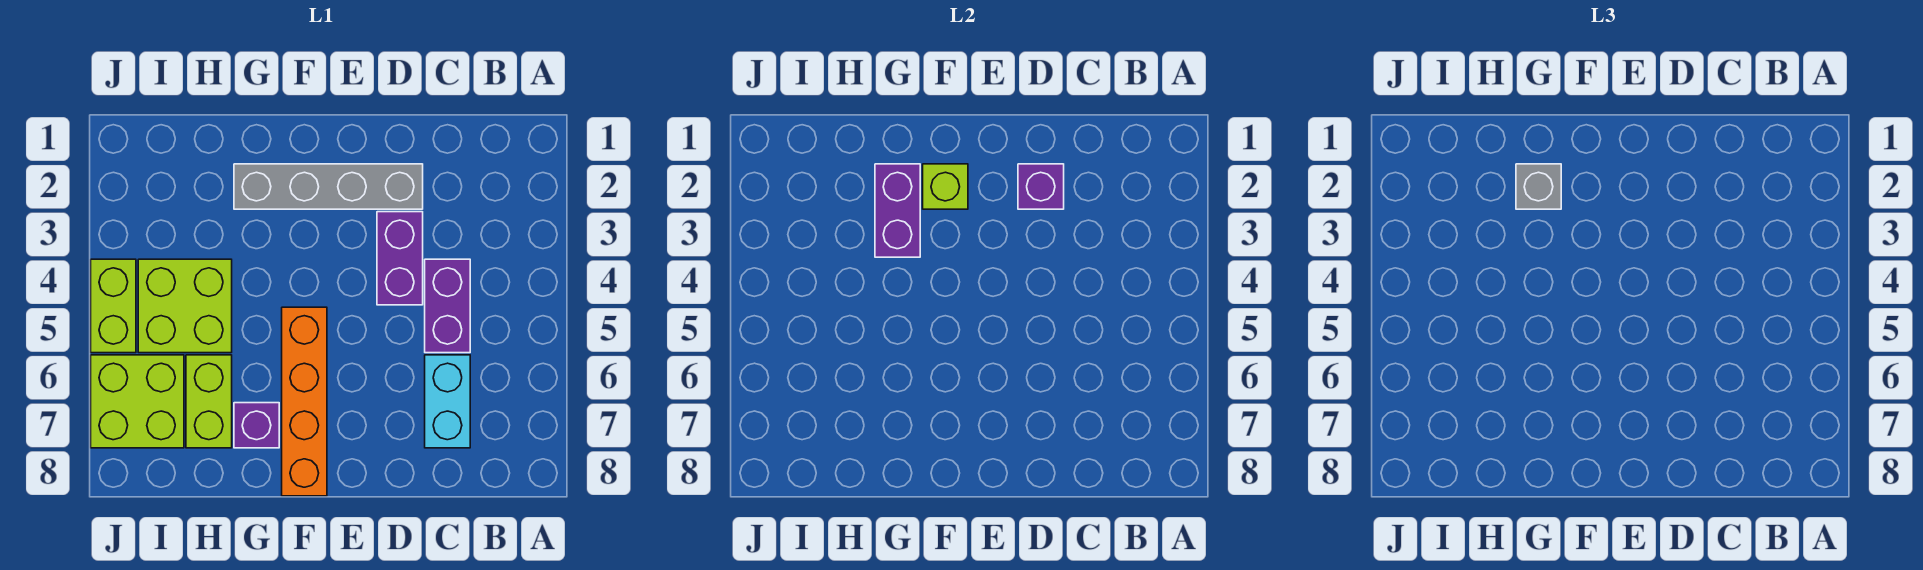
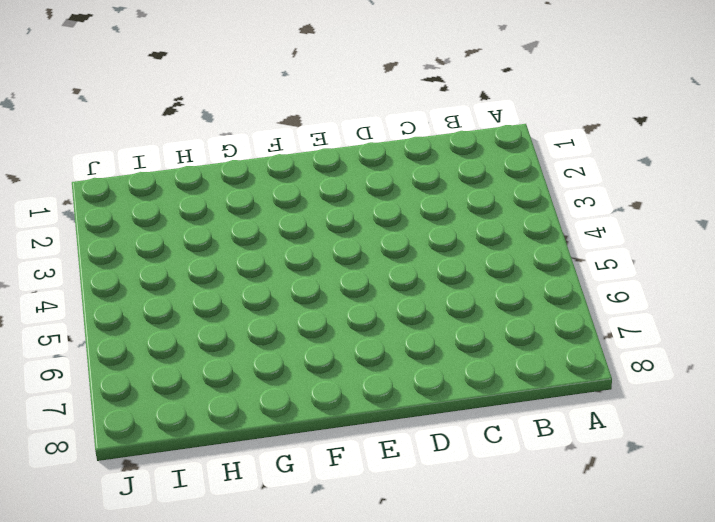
none -> purple brick C4:C5 level 1
none -> cyan brick C6:C7 level 1
none -> grey brick D2:G2 level 1

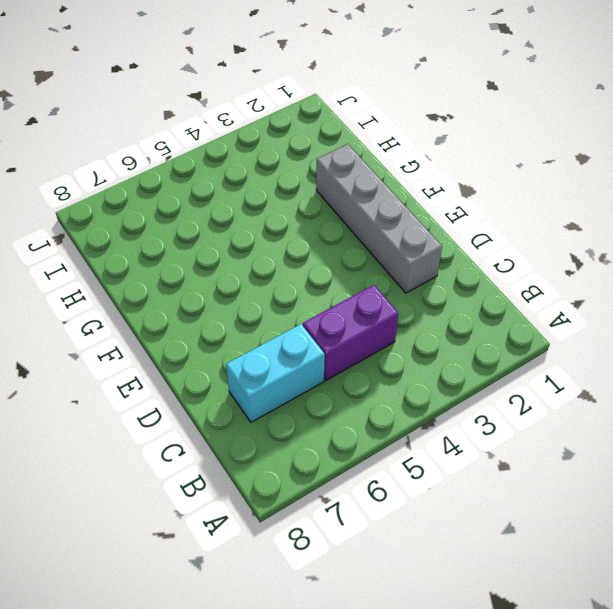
none -> purple brick D3:D4 level 1
none -> orange brick F5:F8 level 1
none -> purple brick G7 level 1

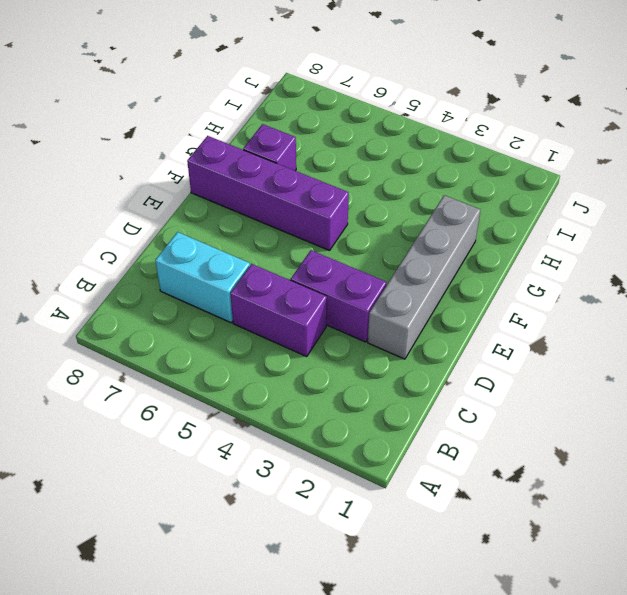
purple brick F5:F8 level 1 -> orange brick F5:F8 level 1
none -> lime brick H4:I5 level 1
none -> lime brick H6:H7 level 1
none -> lime brick I6:J7 level 1

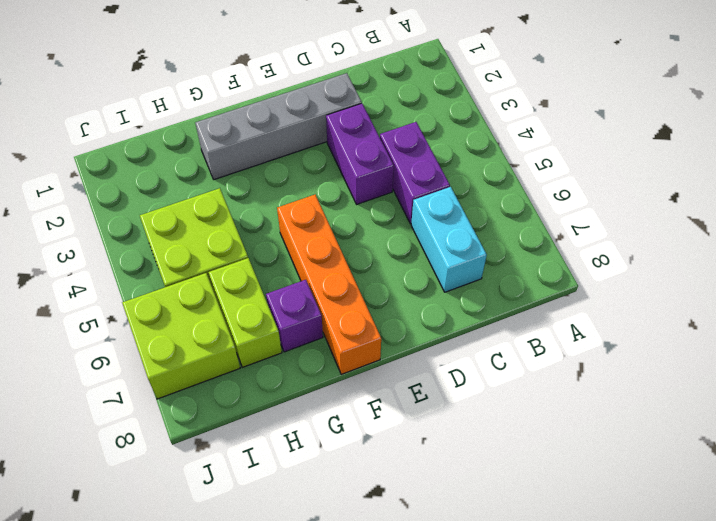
none -> lime brick J4:J5 level 1
none -> purple brick D2 level 2
none -> lime brick F2 level 2

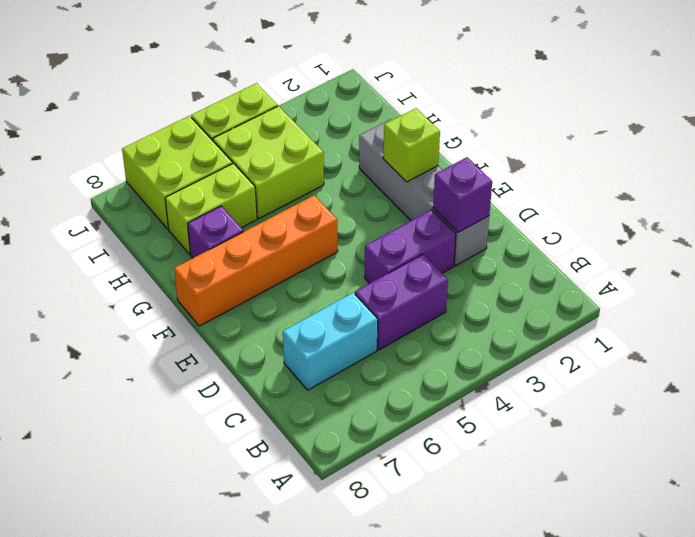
none -> purple brick G2:G3 level 2
none -> grey brick G2 level 3

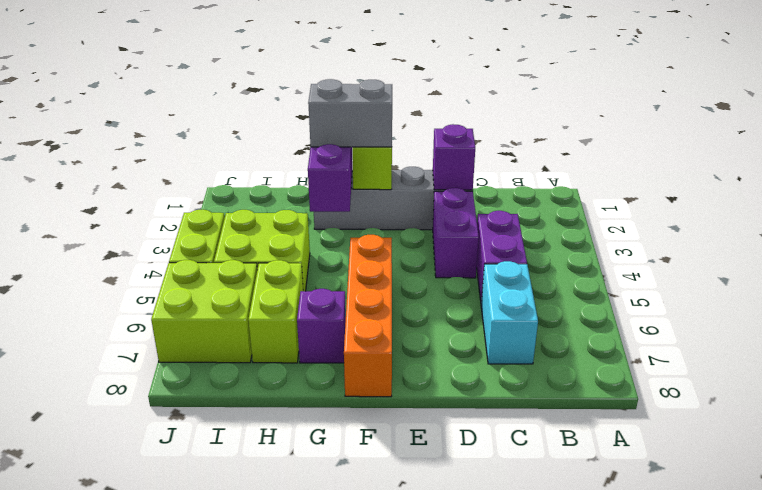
grey brick F2:G2 level 3 -> grey brick G2 level 3

